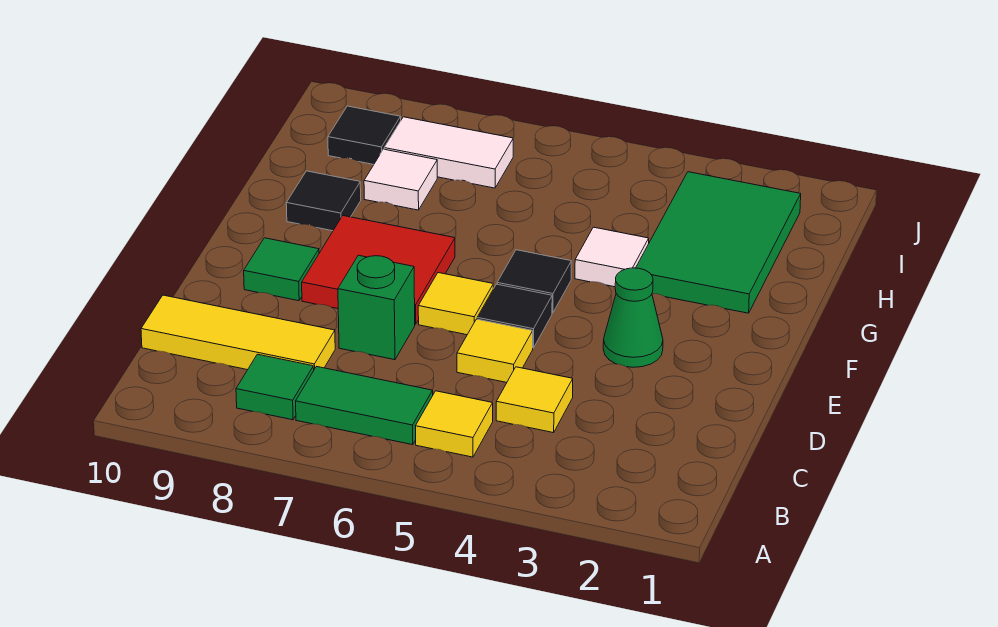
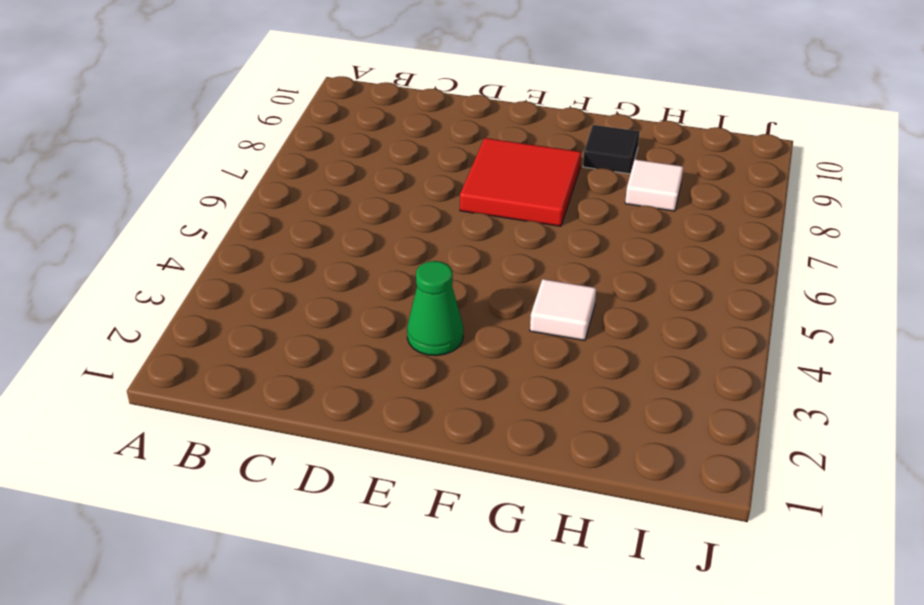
none -> yellow tile B5 level 1
none -> green tile B6:B7 level 1
none -> green tile B8 level 1

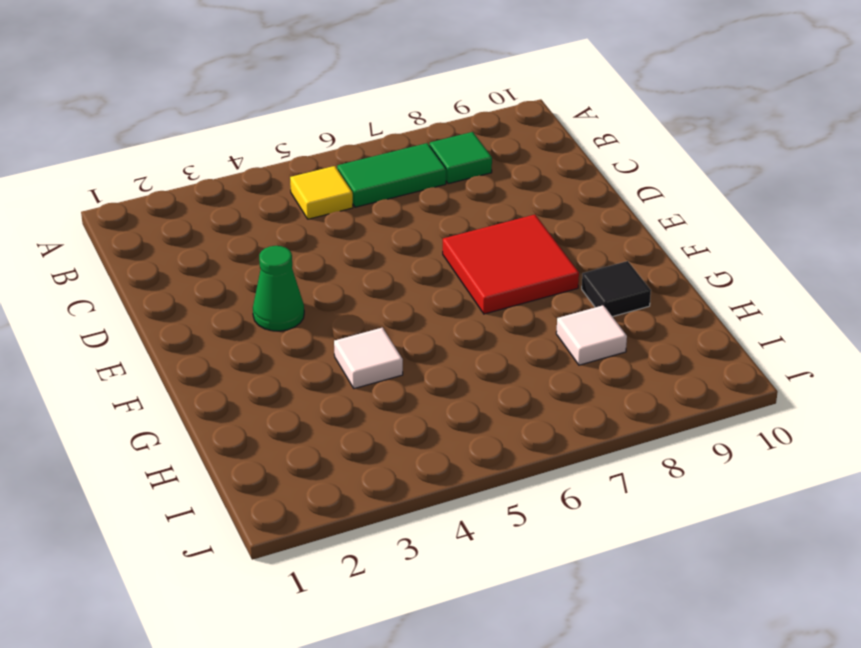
none -> yellow tile C4 level 1
none -> yellow tile C8:C10 level 1
none -> yellow tile D5 level 1

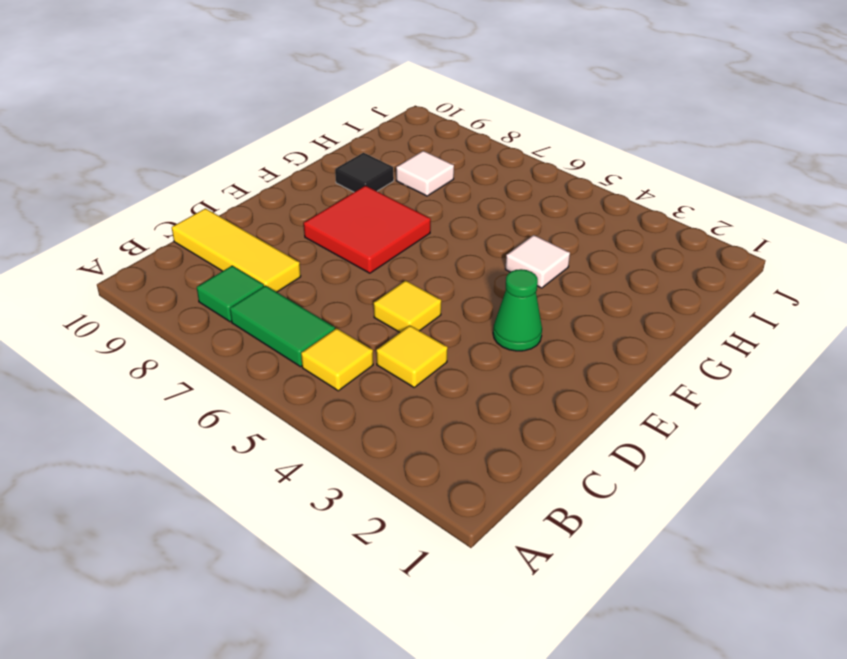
none -> green brick D7 level 1
none -> black tile E5 level 1
none -> yellow tile E6 level 1

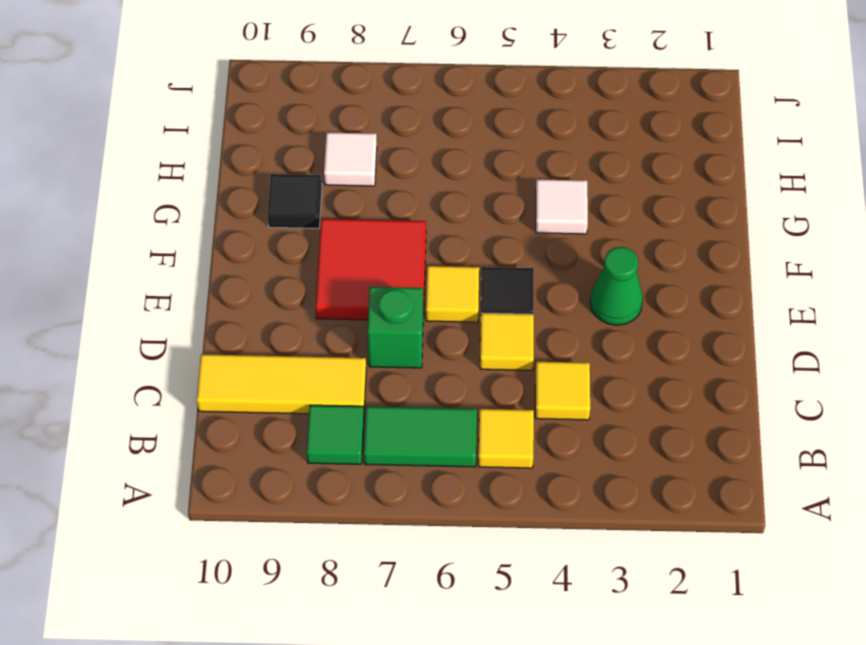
none -> green tile E9 level 1
none -> black tile F5 level 1
none -> green tile G2:I3 level 1

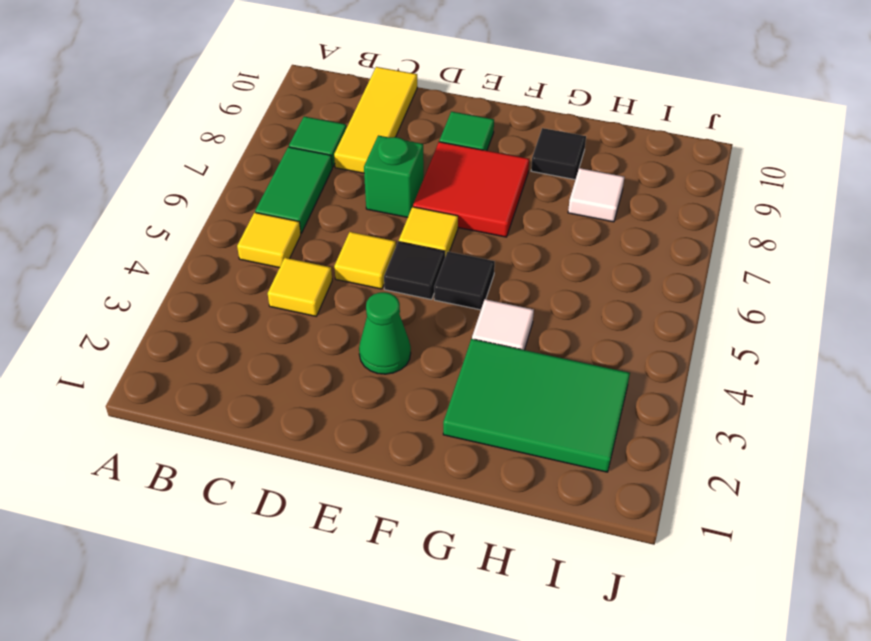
none -> white tile I7:I8 level 1
none -> black tile I9 level 1

